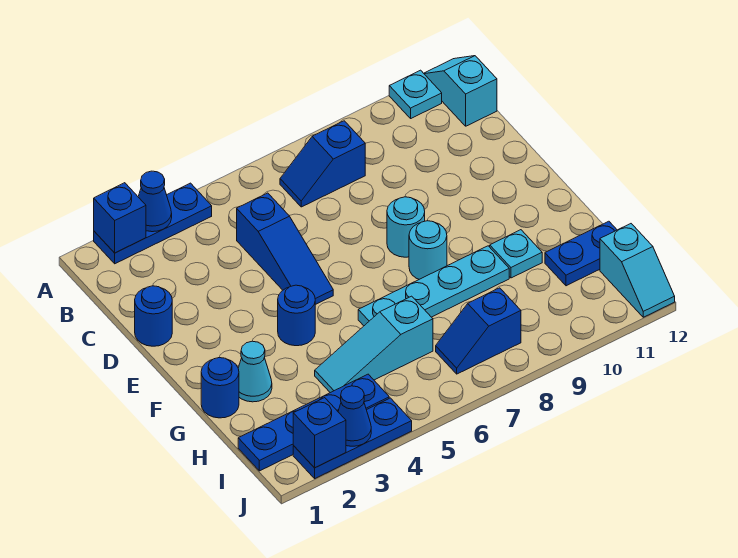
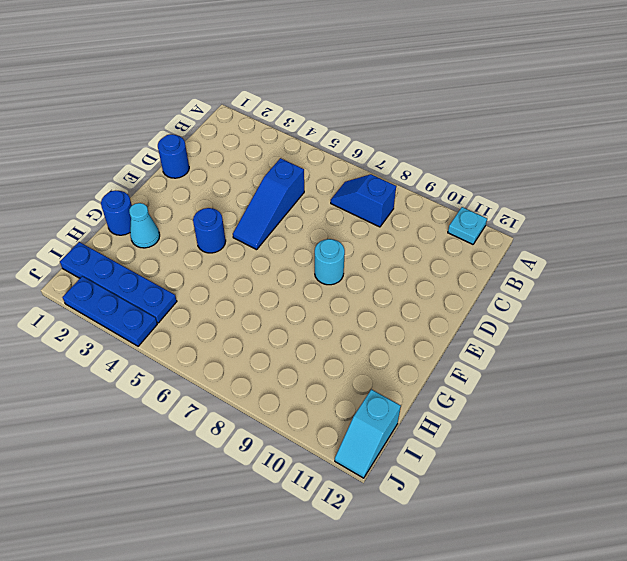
none -> blue plate A2:A4 level 1
none -> cyan slope A12:B12 level 1 top B
none -> cyan round brick F8 level 1

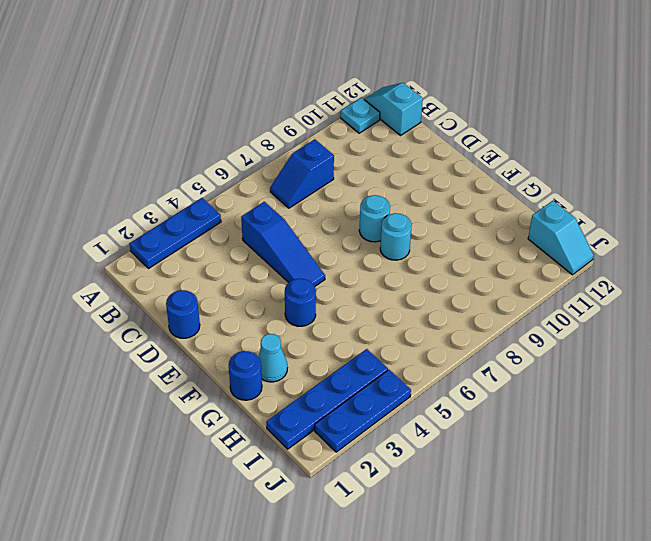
none -> cyan plate G6:G9 level 1
none -> cyan plate G10 level 1
none -> cyan slope H4:H6 level 1 top 6

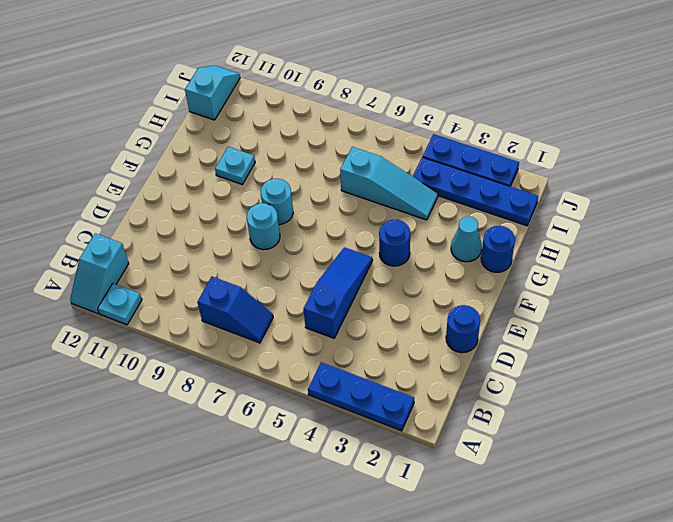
none -> cyan plate G6:G9 level 1
none -> blue plate H11:H12 level 1
none -> blue slope I7:I8 level 1 top 8

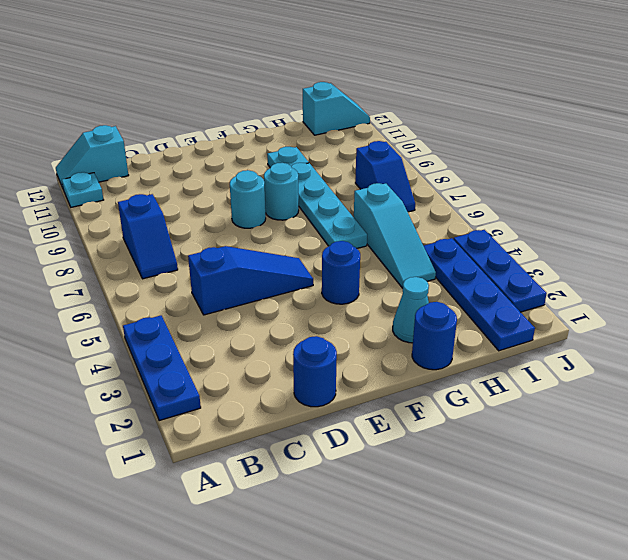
none -> blue plate H11:H12 level 1
none -> blue brick A2 level 2
none -> blue cone A3 level 2

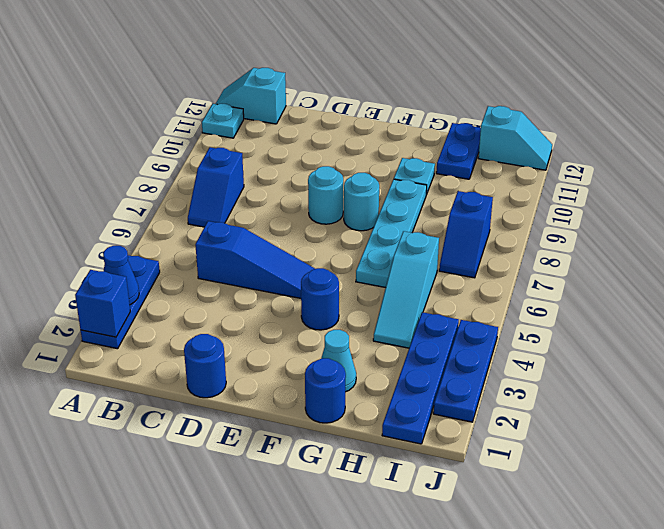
none -> blue brick J2 level 2
none -> blue cone J3 level 2

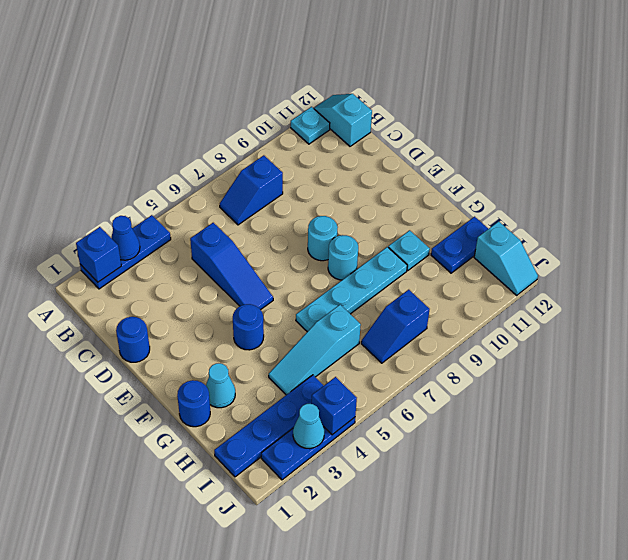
cyan cone J3 level 2 -> blue cone J3 level 2
blue brick J4 level 2 -> blue brick J2 level 2

